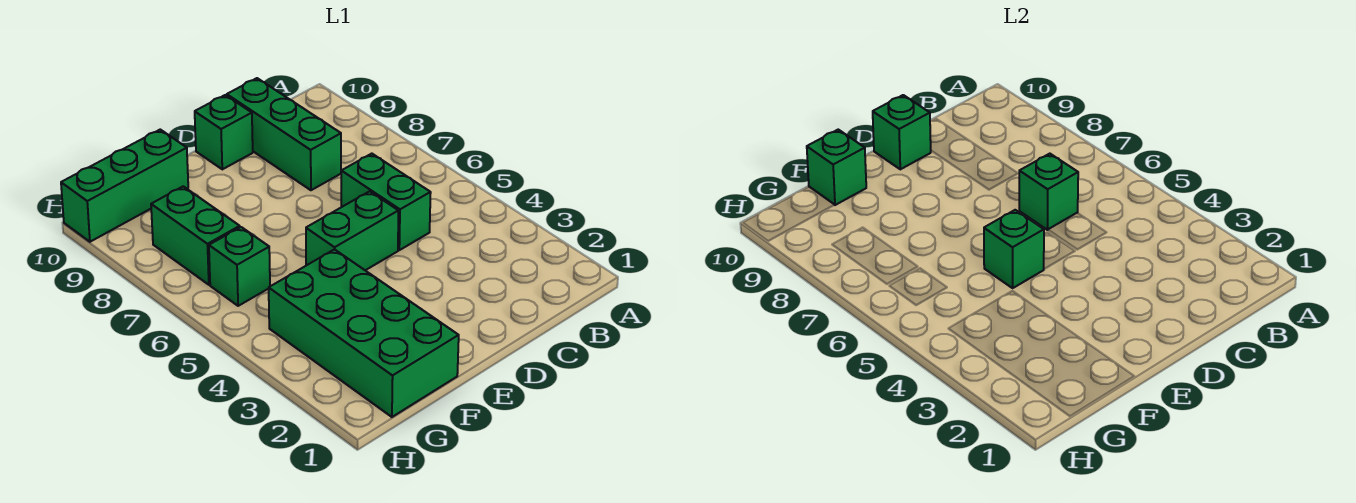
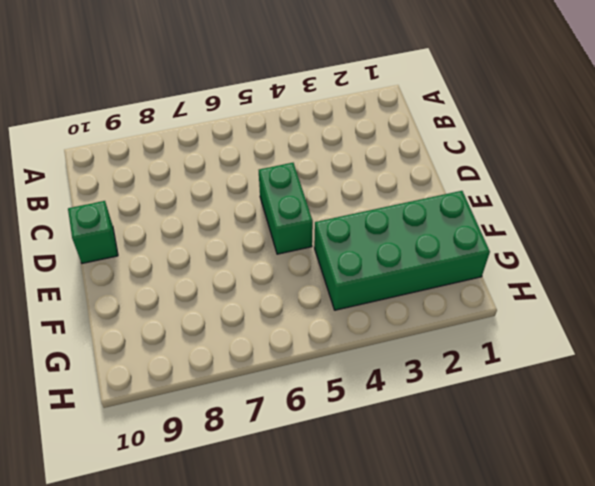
none -> green brick C5:C6 level 1
none -> green brick C8:C10 level 1
none -> green brick F10:H10 level 1

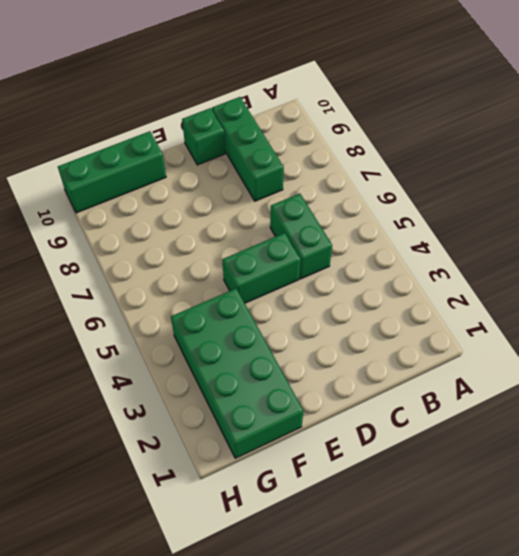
none -> green brick G6 level 1
none -> green brick G7:G8 level 1
none -> green brick C6 level 2

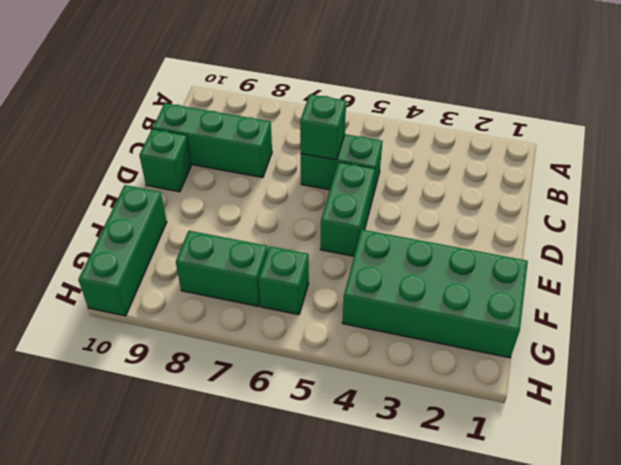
none -> green brick D10 level 2
none -> green brick E5 level 2
none -> green brick F10 level 2

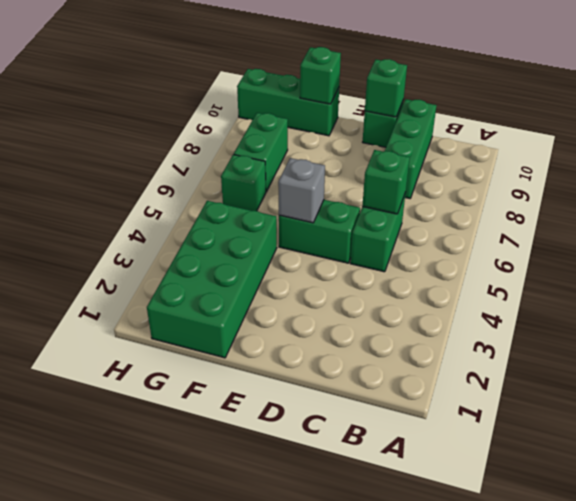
grey brick E5 level 2 -> green brick E5 level 2

